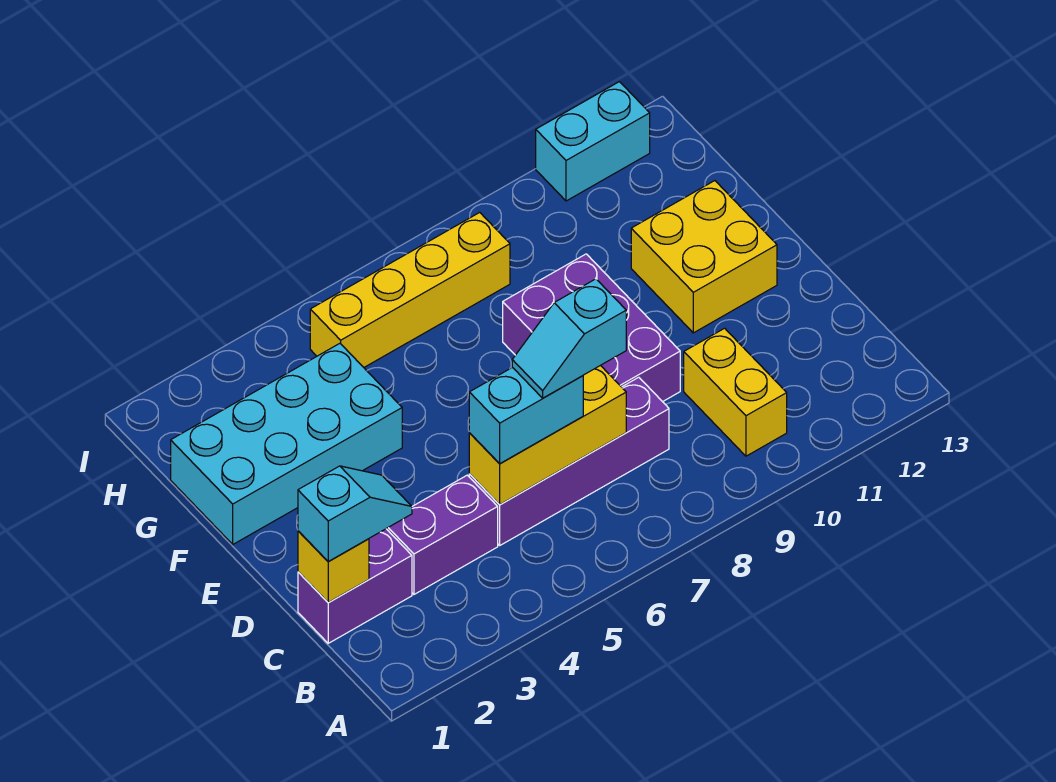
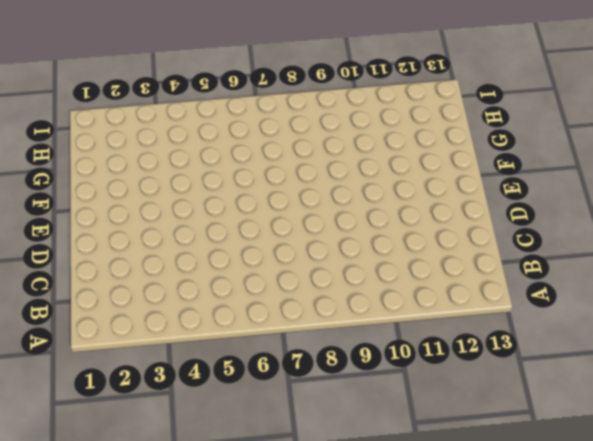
none -> yellow brick B10:C10 level 1
none -> purple brick C1:C2 level 1
none -> purple brick C3:C4 level 1

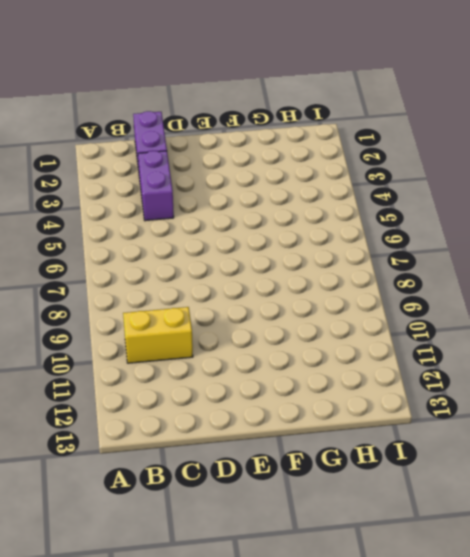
none -> purple brick C5:C8 level 1
none -> purple brick D8:F9 level 1
none -> yellow brick E11:F12 level 1

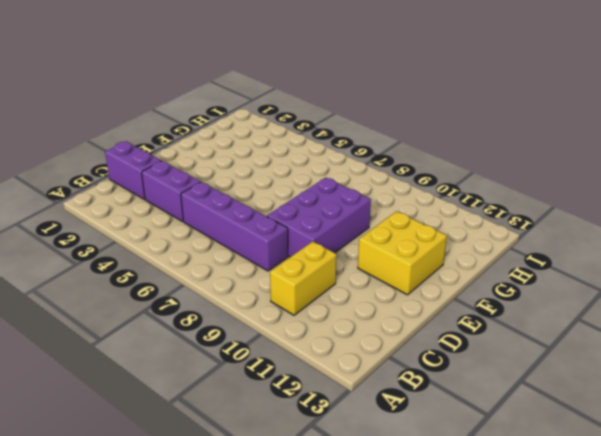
none -> cyan brick F1:G4 level 1
none -> yellow brick H5:H8 level 1
none -> cyan brick I11:I12 level 1

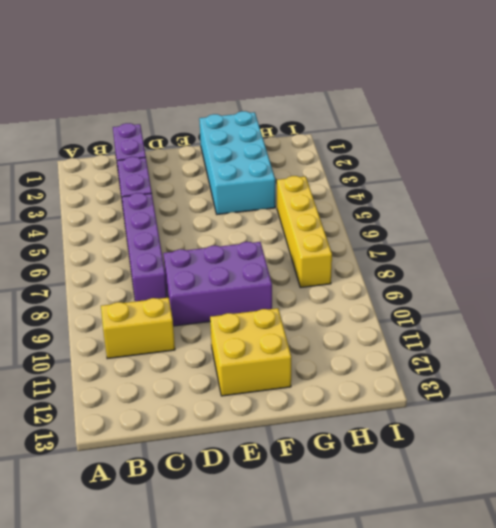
none -> cyan brick I11:I12 level 1
none -> yellow brick C1 level 2
none -> yellow brick C5:C7 level 2

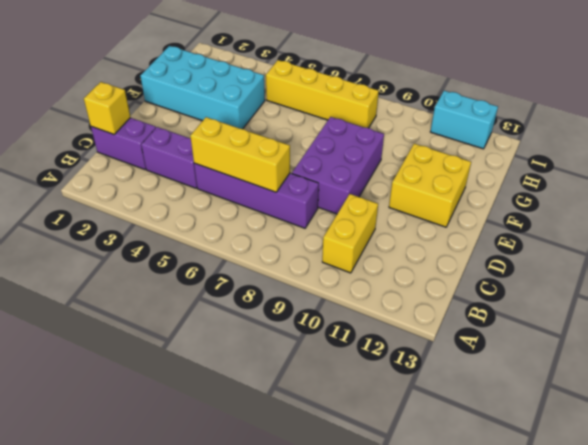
none -> cyan slope C1:C2 level 3 top 1
none -> cyan brick C5:C6 level 3
none -> cyan slope C6:C7 level 4 top 7

